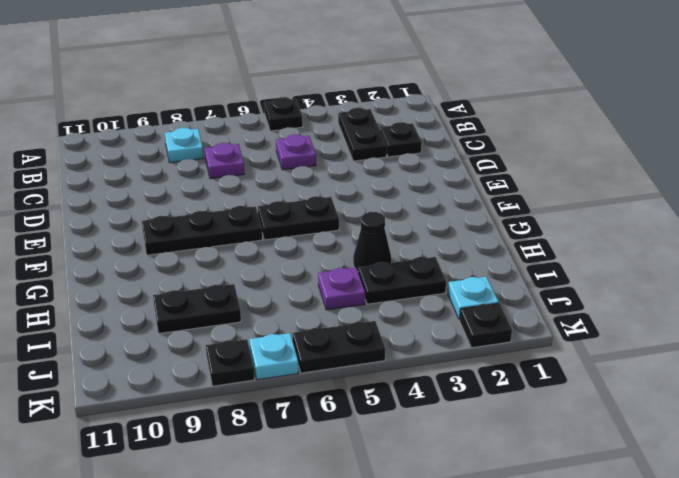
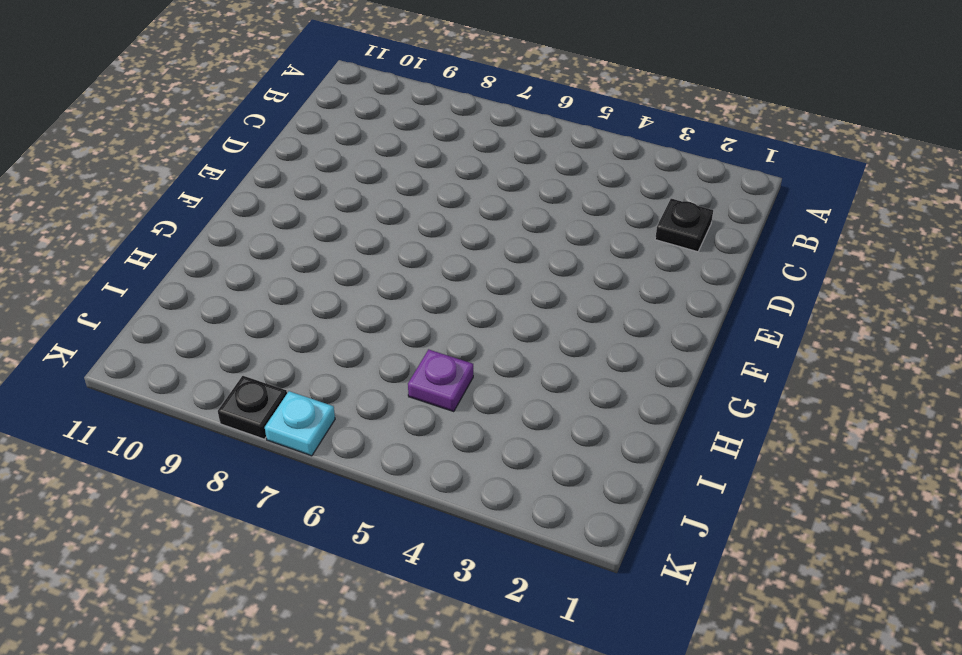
none -> black plate A5 level 1
none -> black plate B3:C3 level 1
none -> cyan plate B8 level 1

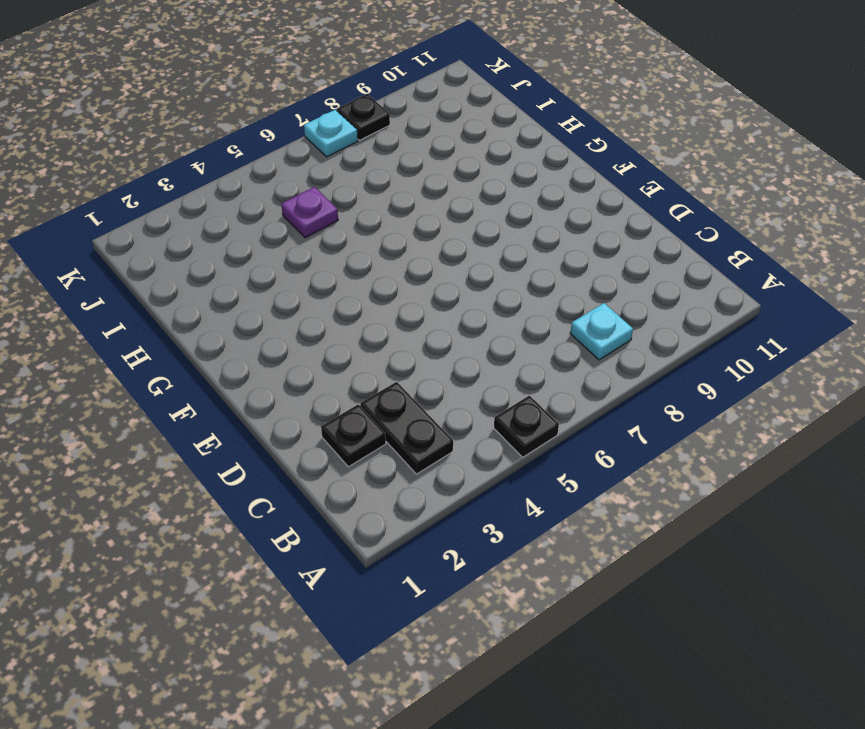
none -> purple plate C5 level 1
none -> purple plate C7 level 1
none -> black plate F5:F6 level 1

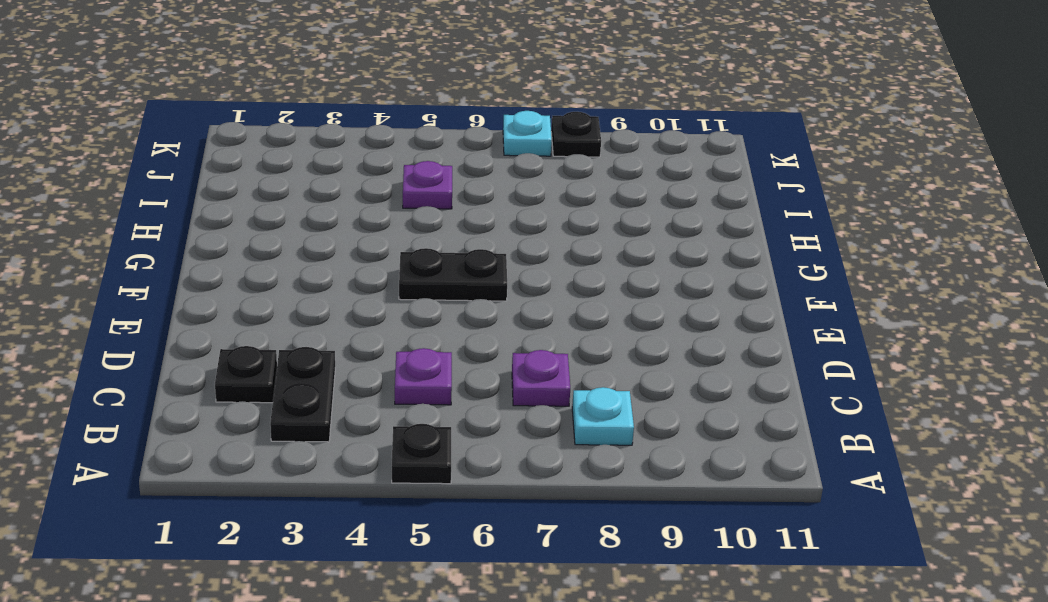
none -> black plate F7:F9 level 1
none -> black cone H4 level 1
none -> black plate I3:I4 level 1

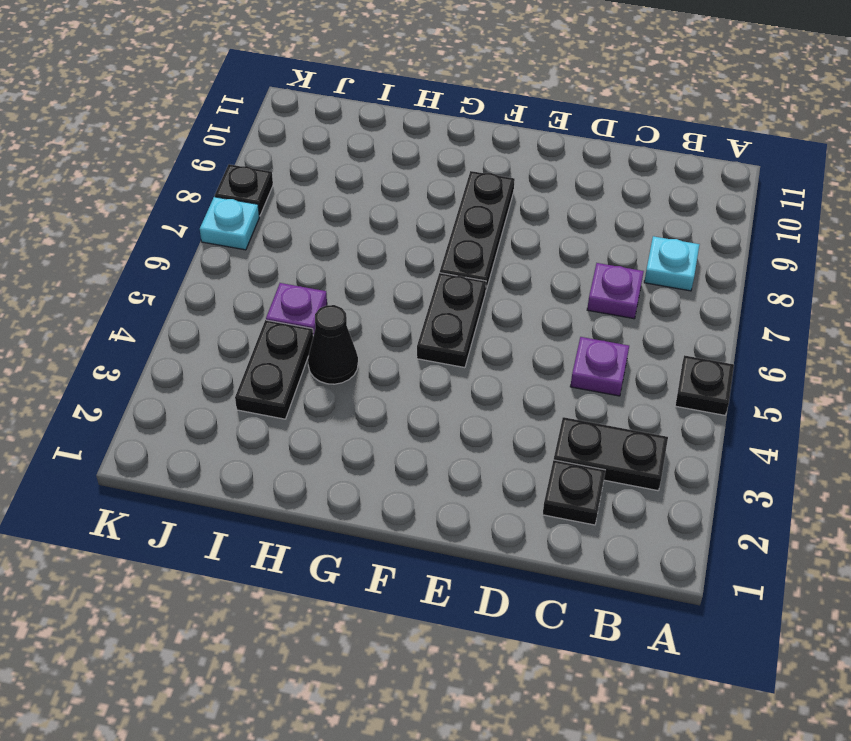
none -> black plate I8:I9 level 1
none -> cyan plate J2 level 1
none -> black plate K2 level 1

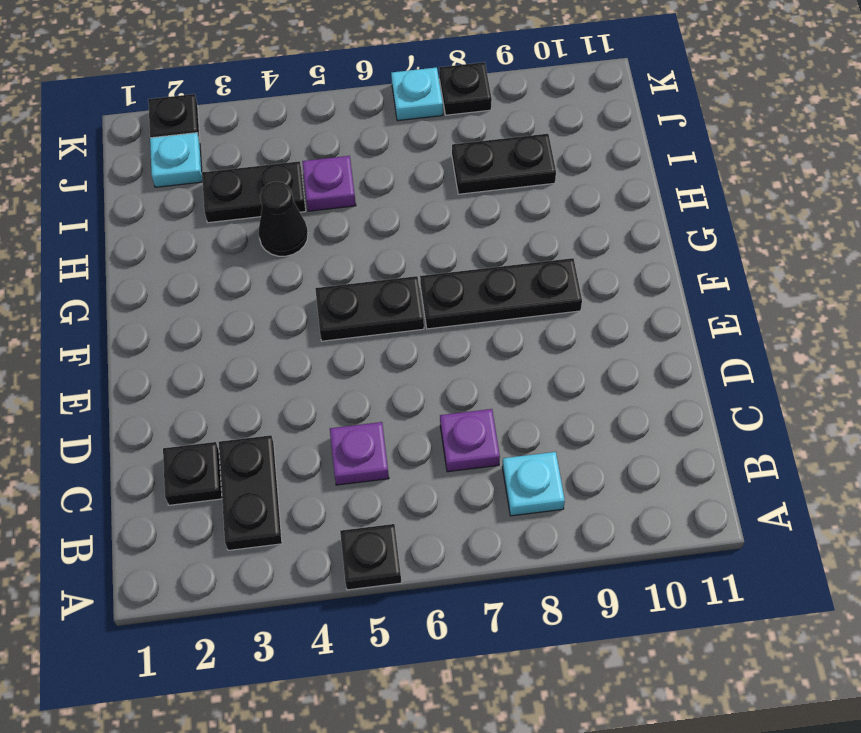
none -> black plate K5:K6 level 1

